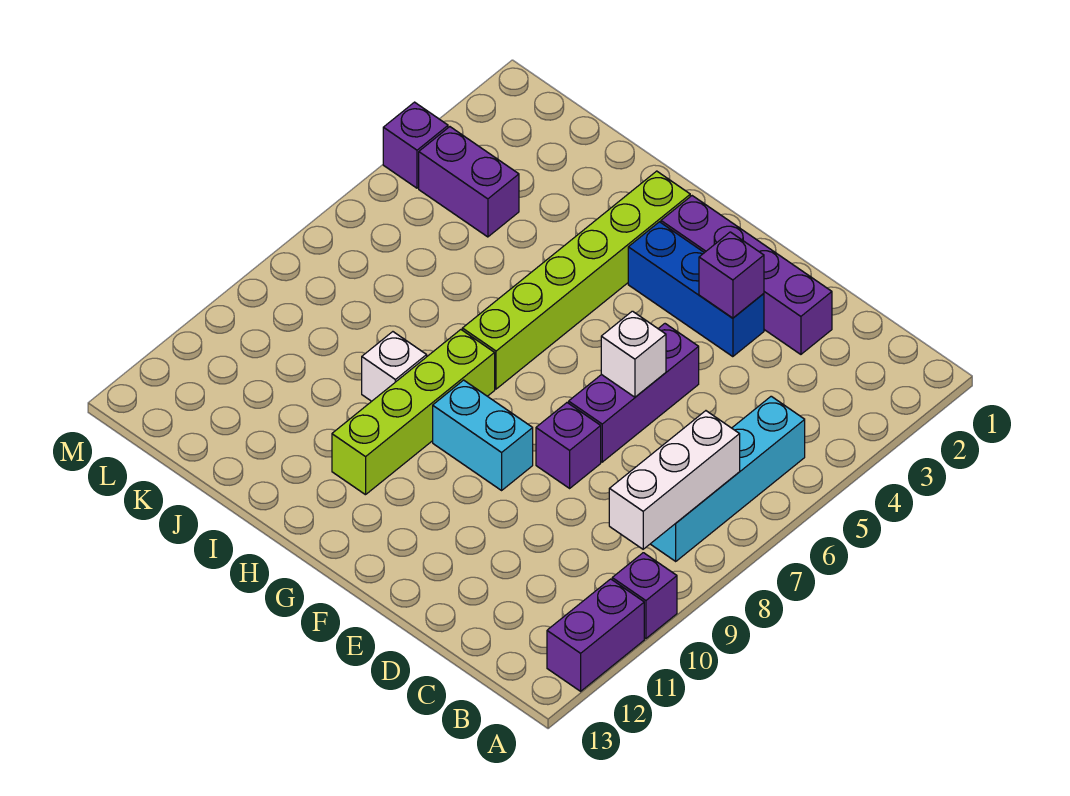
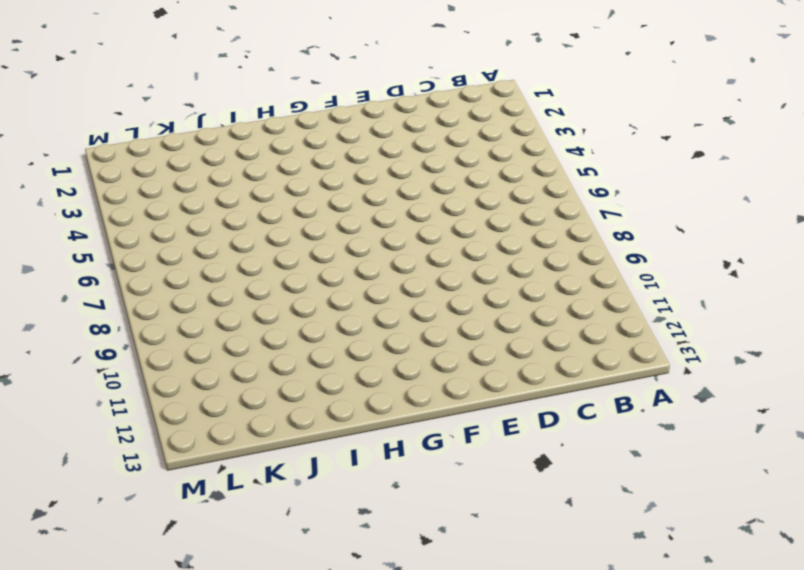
none -> purple brick A10 level 1
none -> purple brick A11:A12 level 1
none -> cyan brick B5:B8 level 1

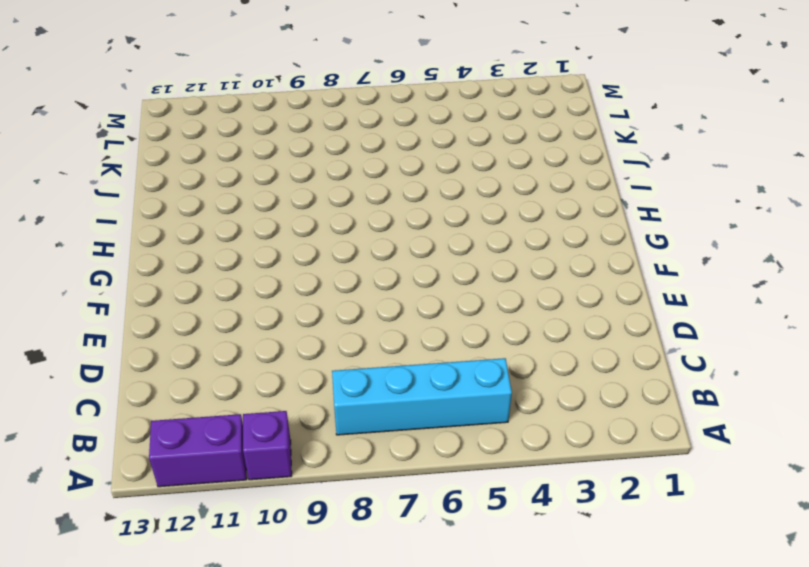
none -> purple brick D2:G2 level 1
none -> blue brick E3:G3 level 1
none -> purple brick E5:E7 level 1

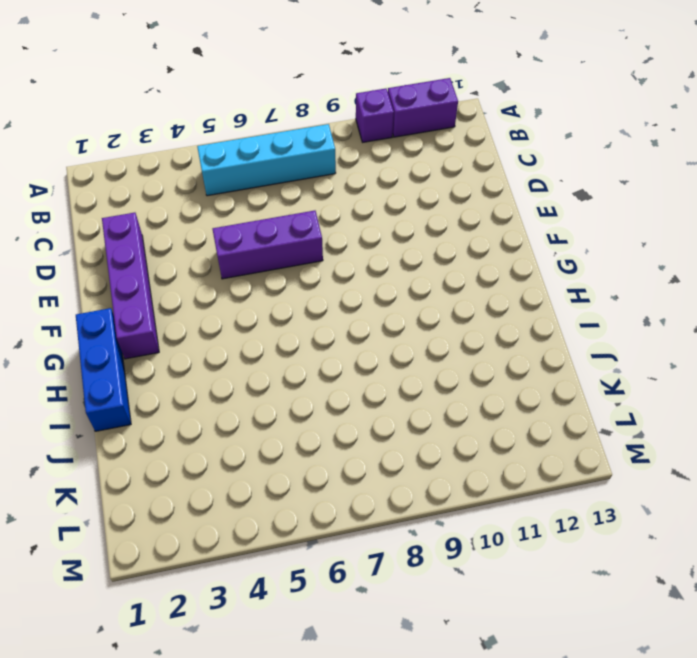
blue brick G1:I1 level 1 -> blue brick E3:G3 level 1
none -> purple brick E8 level 1
none -> cyan brick F9:G9 level 1
none -> lime brick H2:H7 level 1

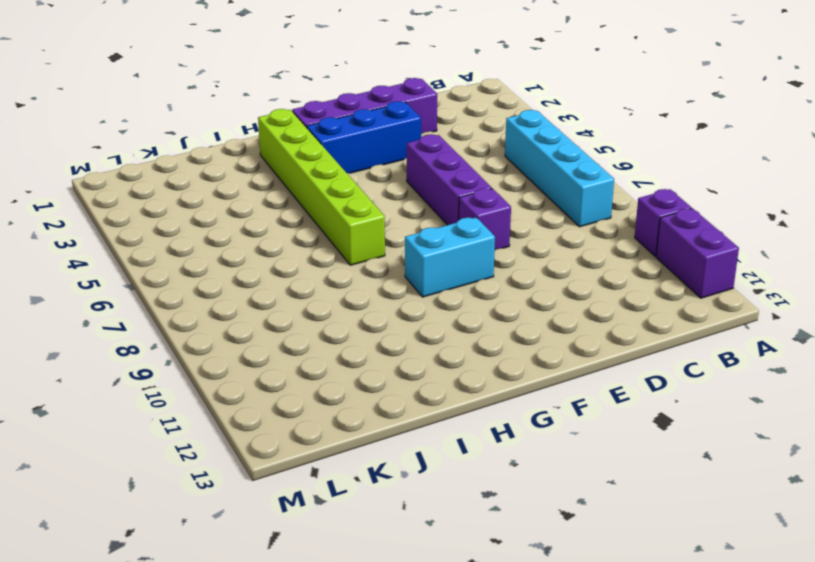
none -> lime brick H8:H11 level 1
none -> white brick I9 level 1
none -> purple brick K4:L4 level 1

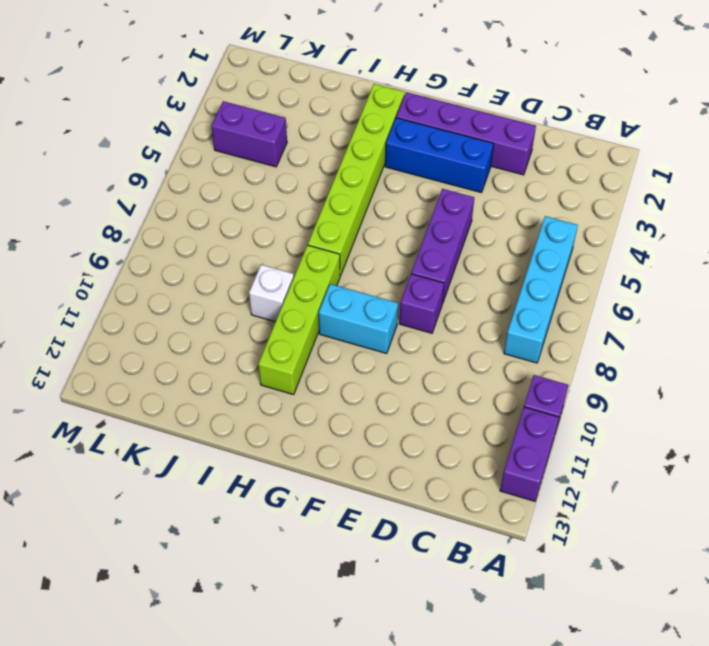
none -> purple brick M4 level 1
none -> white brick B7:B9 level 2
none -> purple brick E3 level 2

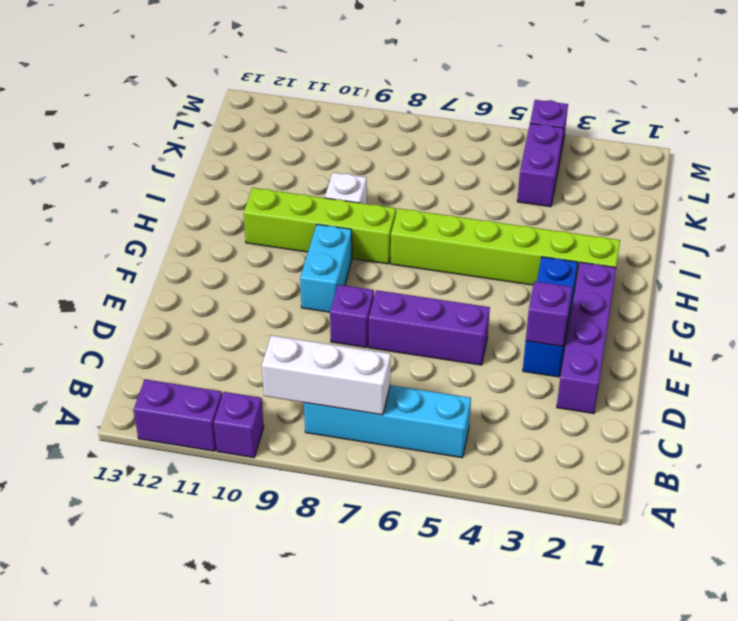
none -> white brick E6 level 2

